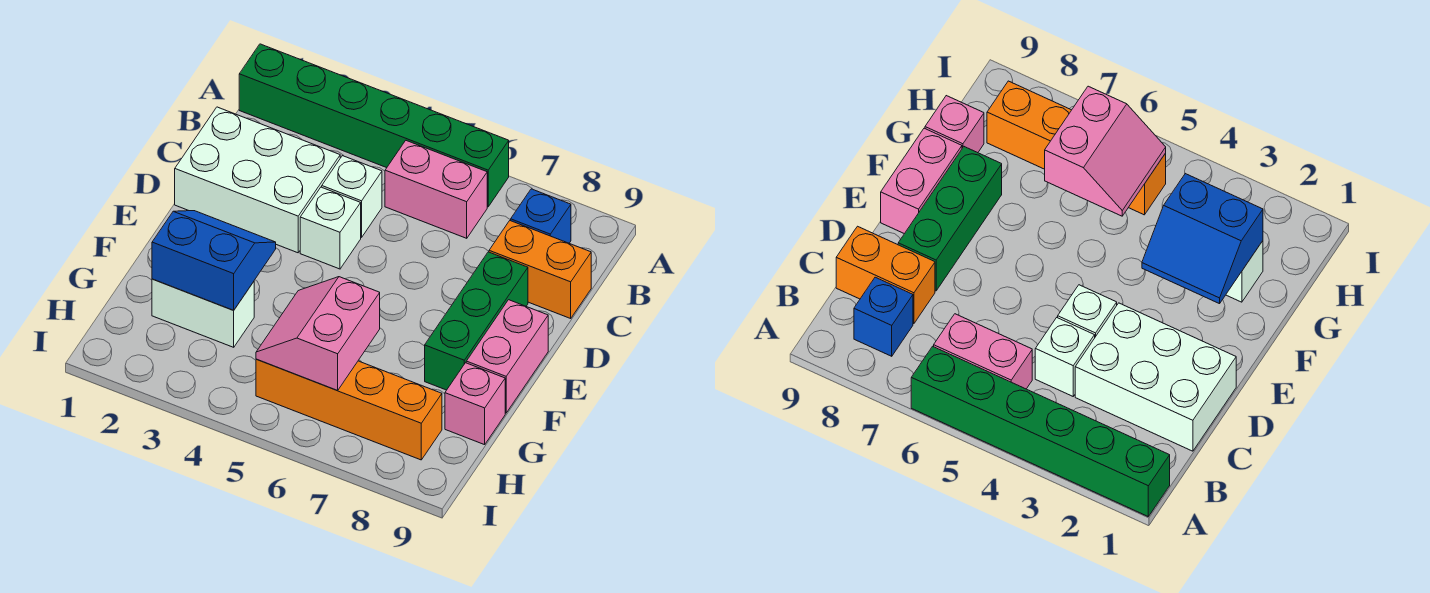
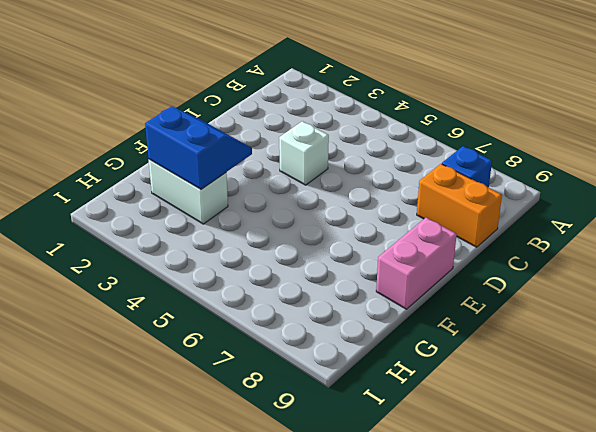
none -> green brick A1:A6 level 1
none -> pink brick B5:B6 level 1
none -> white brick C1:D3 level 1

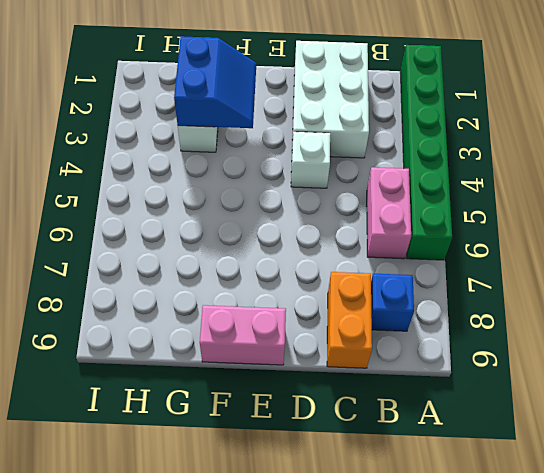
none -> white brick C4 level 1
none -> green brick D8:F8 level 1
none -> pink brick G9 level 1

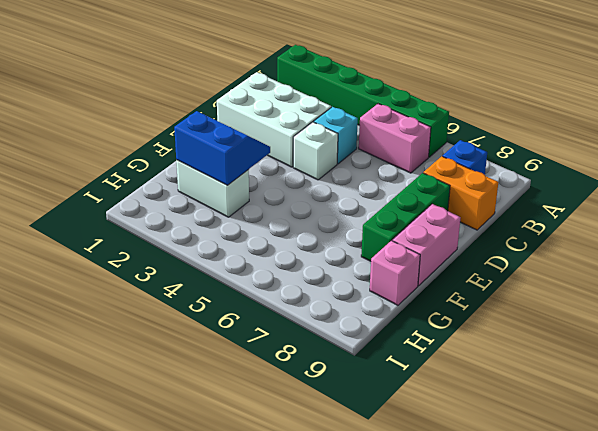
cyan brick C4 level 1 -> white brick C4 level 1
none -> orange brick H5:H8 level 1
none -> pink slope G5:H6 level 2 top 6

